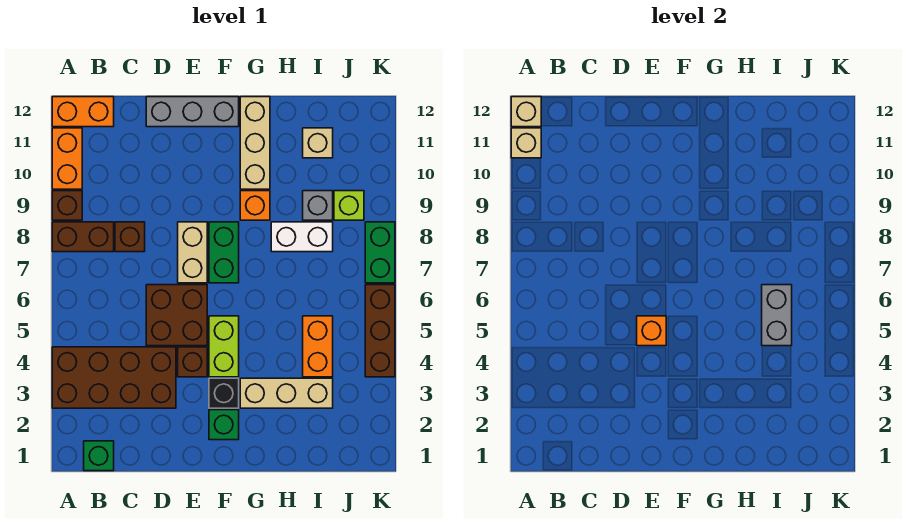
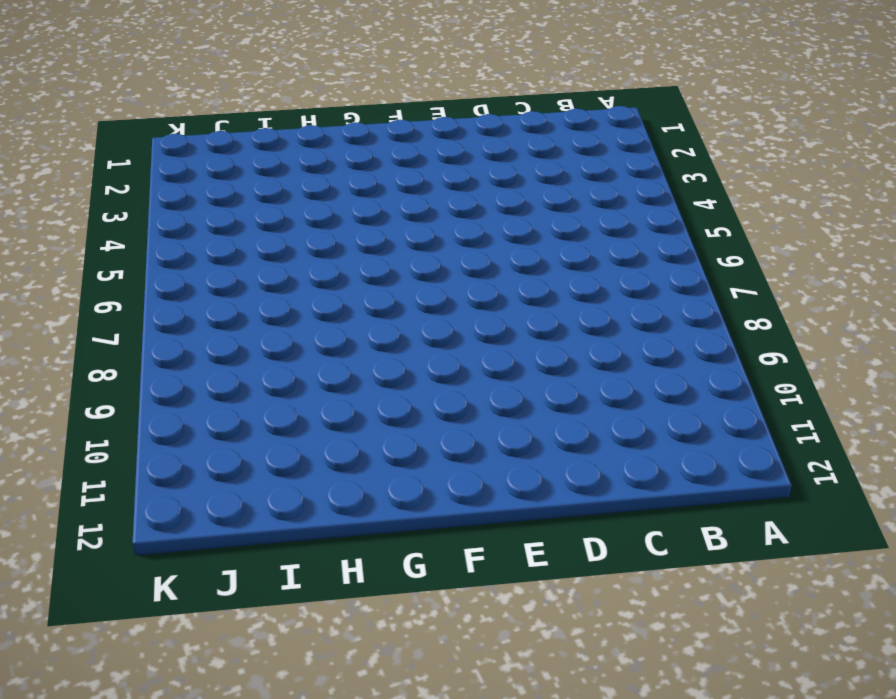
none -> brown brick A3:D4 level 1
none -> brown brick A8:B8 level 1
none -> brown brick A9 level 1

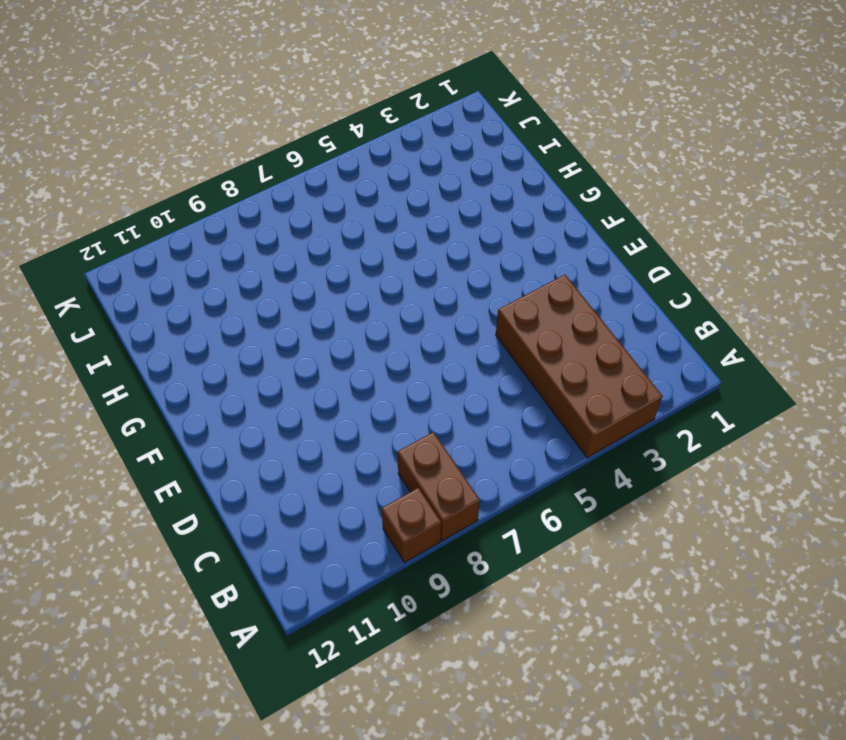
none -> orange brick A10:A11 level 1
none -> orange brick A12:B12 level 1
none -> green brick B1 level 1

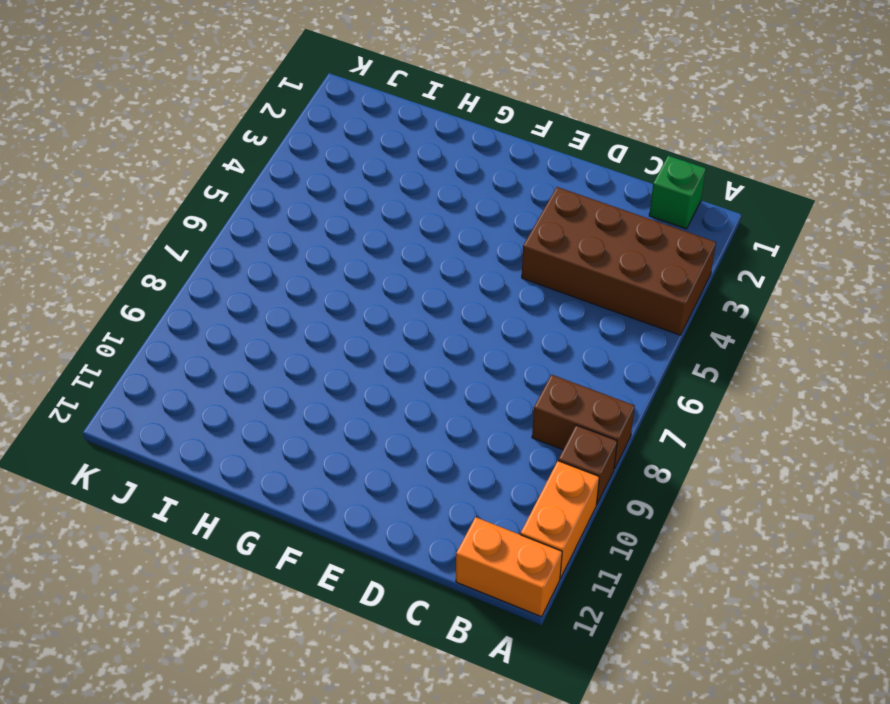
none -> brown brick C8 level 1
none -> brown brick D5:E6 level 1
none -> grey brick D12:F12 level 1

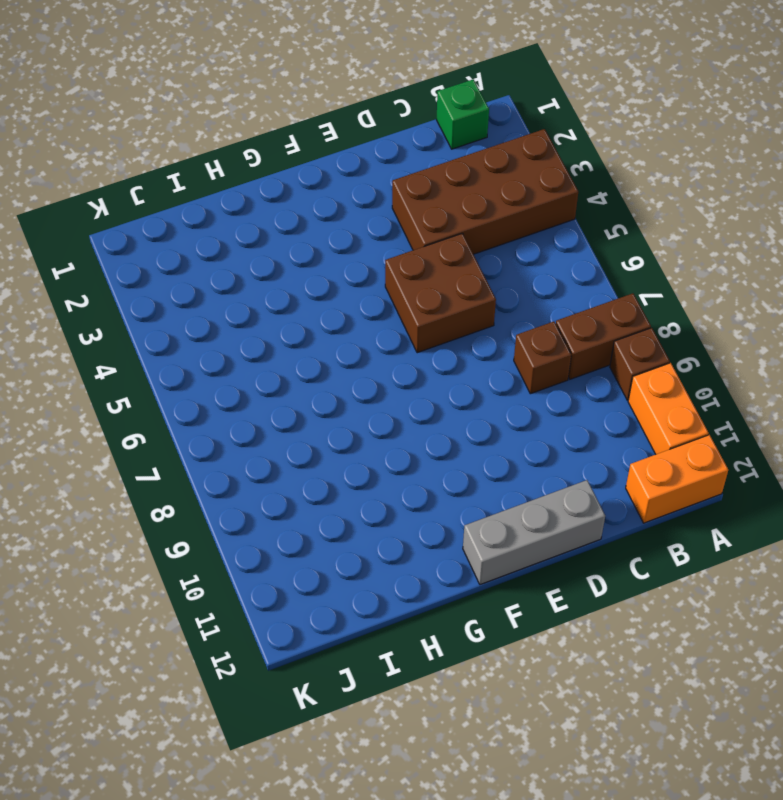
none -> brown brick E4 level 1
none -> tan brick E7:E8 level 1
none -> green brick F2 level 1

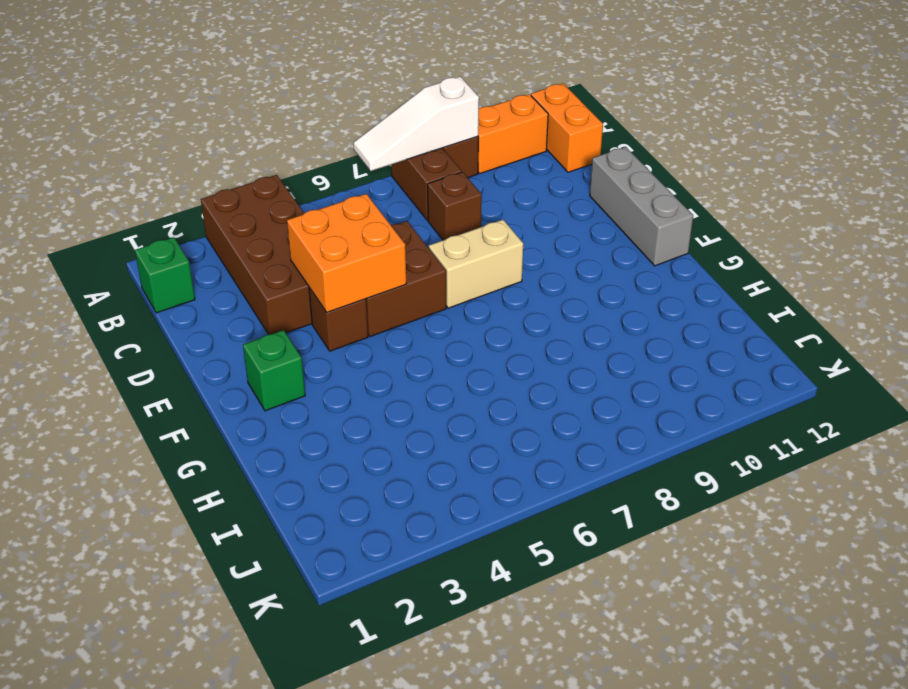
white slope A7:A9 level 2 top 9 -> none
orange brick D4:E5 level 2 -> orange brick E5 level 2
none -> black brick F3 level 1
none -> lime brick F4:F5 level 1
none -> green brick F7:F8 level 1

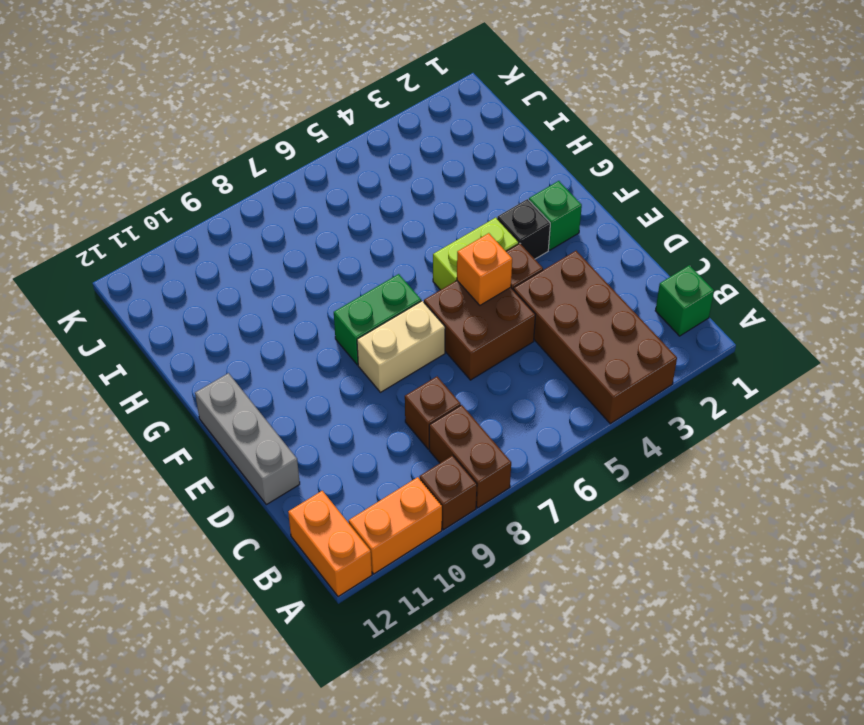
none -> tan brick G3:I3 level 1
none -> orange brick G9 level 1
none -> tan brick G10:G12 level 1

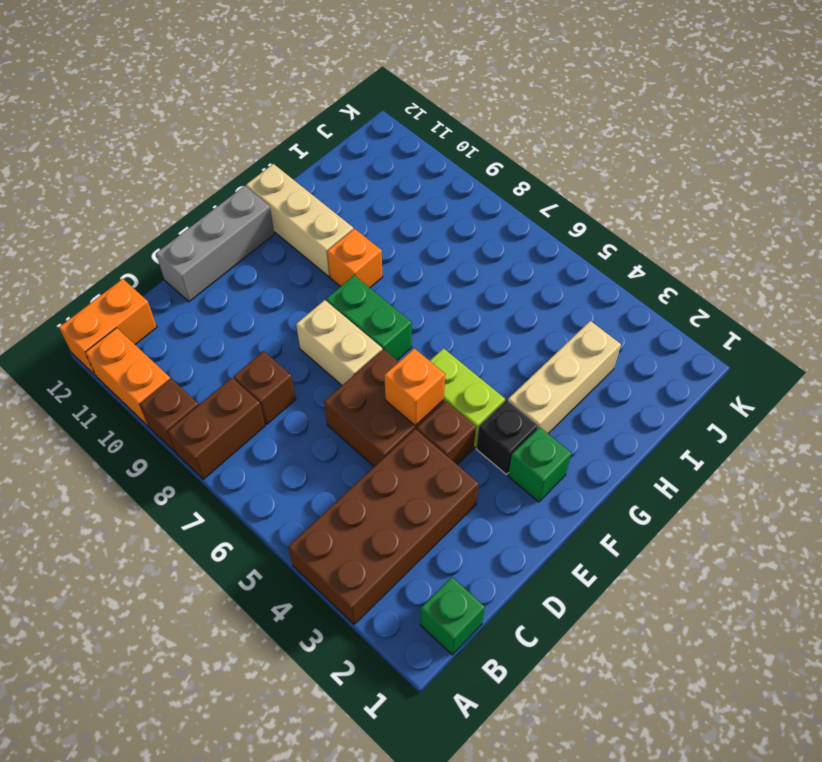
none -> white brick H8:I8 level 1
none -> orange brick I4:I5 level 1
none -> grey brick I9 level 1

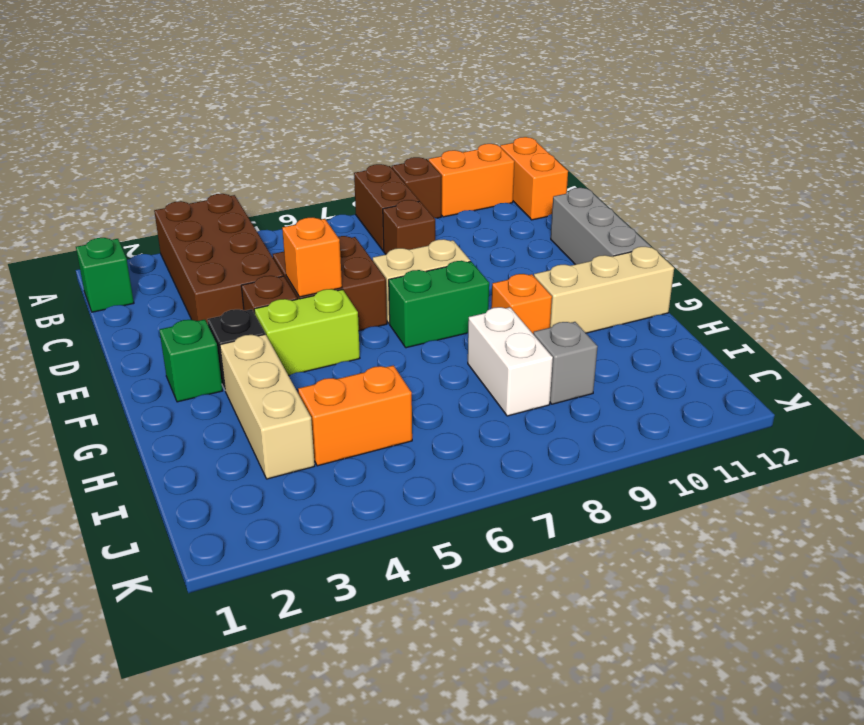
none -> tan brick I11 level 1
none -> lime brick J9 level 1
none -> brown brick K4:K6 level 1

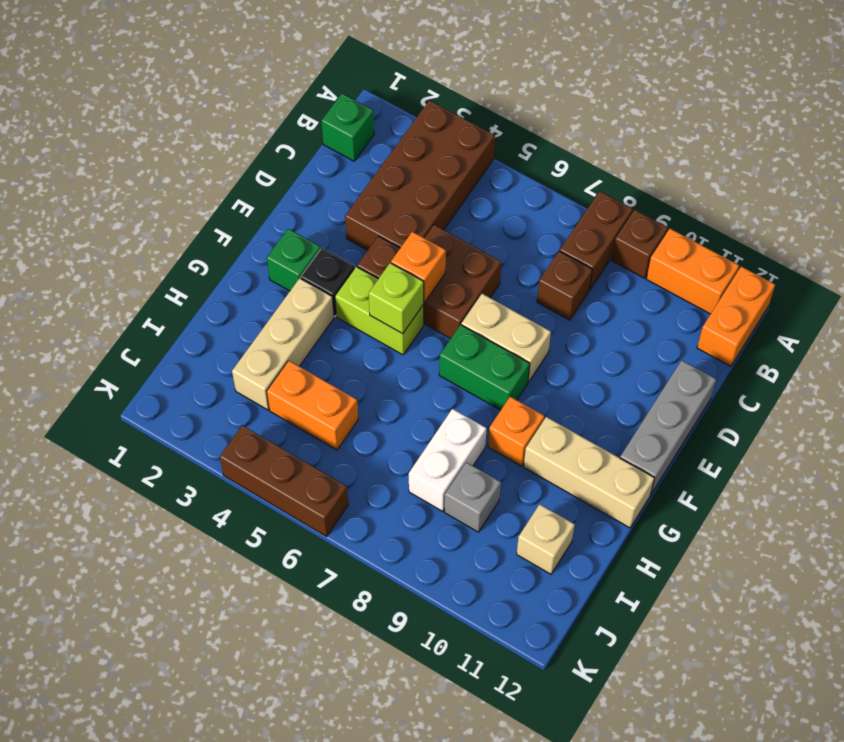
lime brick F5 level 2 -> lime brick J9 level 1
none -> green brick K7:K8 level 1
none -> tan brick A11 level 2
none -> tan brick A12 level 2

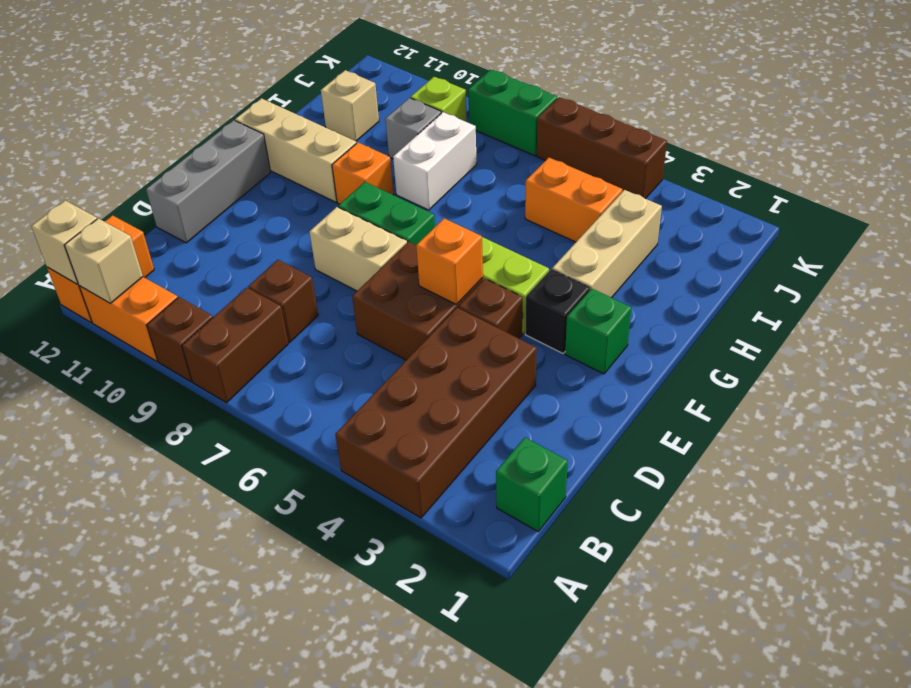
none -> grey brick I5:I6 level 2

